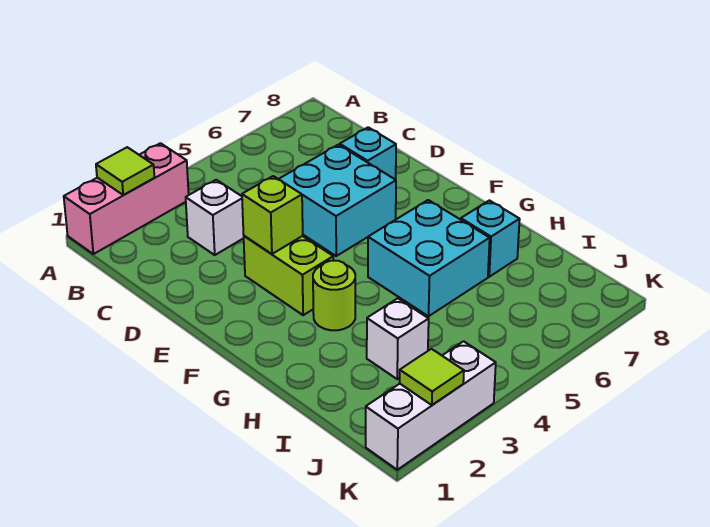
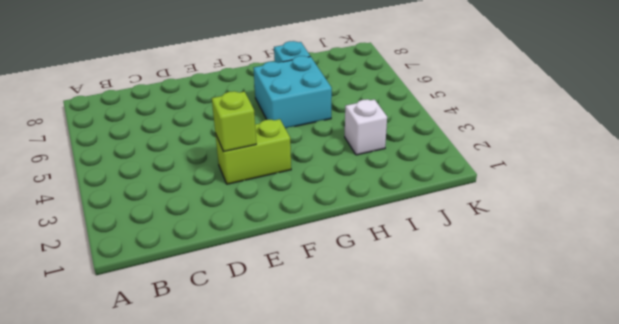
none -> pink brick A1:A3 level 1
none -> white brick C3 level 1
none -> cyan brick D5:E6 level 1

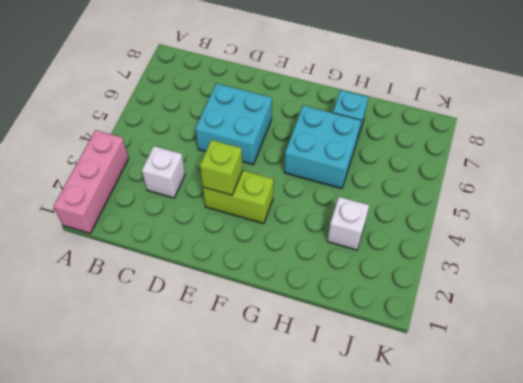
none -> cyan brick D7 level 1
none -> lime round brick G3 level 1
none -> white brick K1:K3 level 1

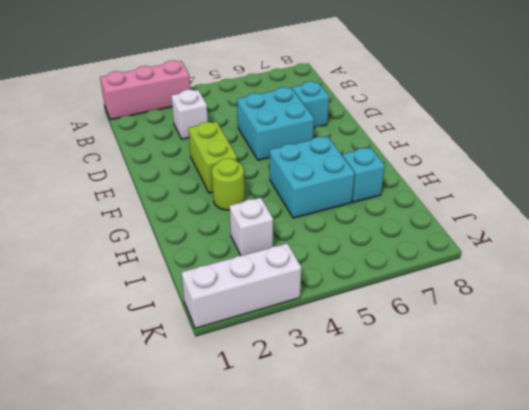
none -> lime tile A2 level 2
none -> lime brick E3 level 2
none -> lime tile K2 level 2

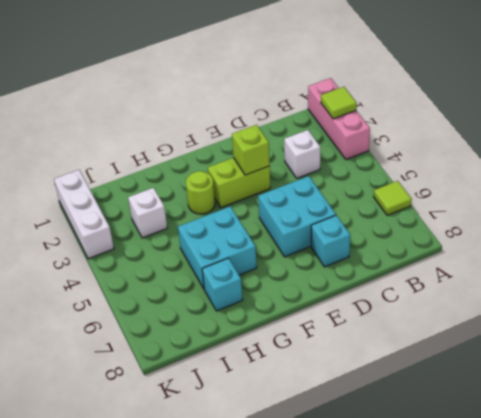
lime tile A6 level 1 -> lime tile K2 level 2

